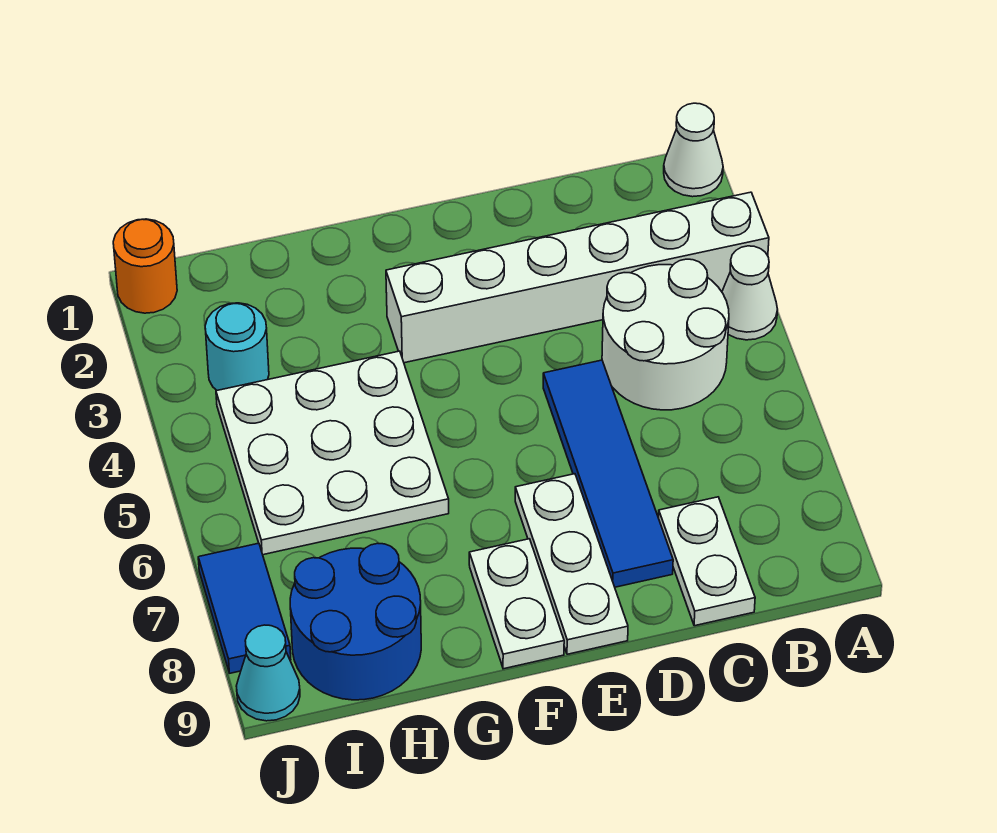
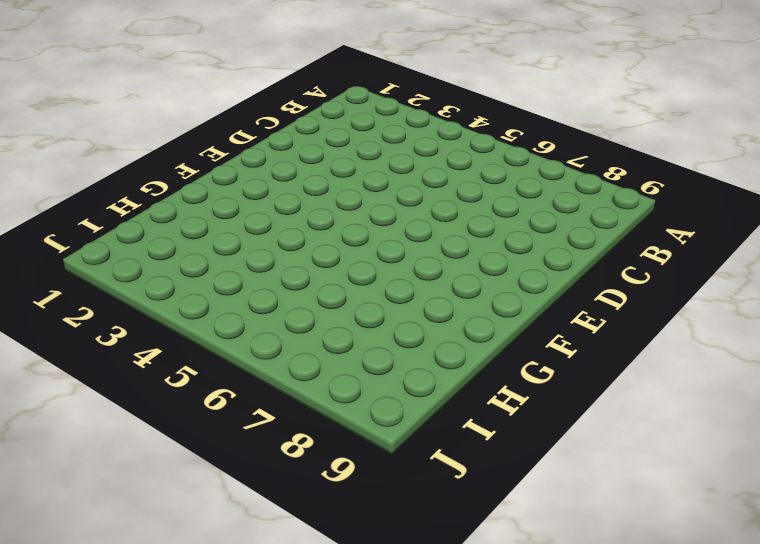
none -> white cone A1 level 1
none -> white brick A3:F3 level 1
none -> white cone A4 level 1

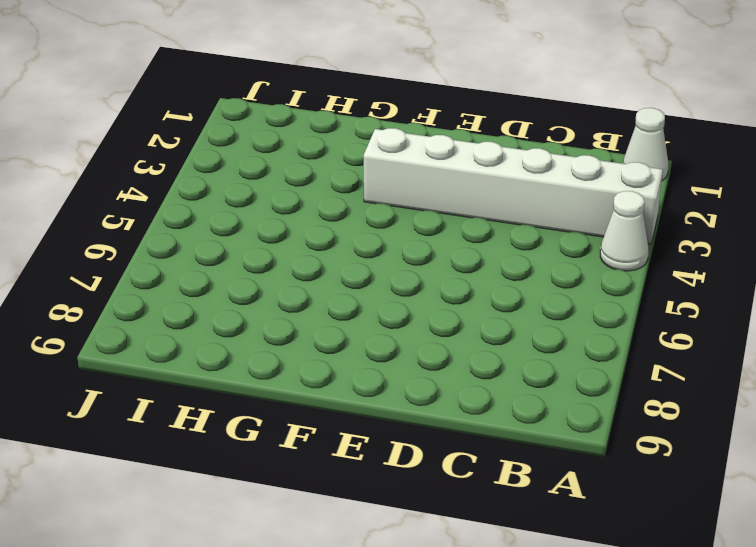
none -> white round brick B4:C5 level 1
none -> white plate C8:C9 level 1
none -> blue tile D5:D8 level 1

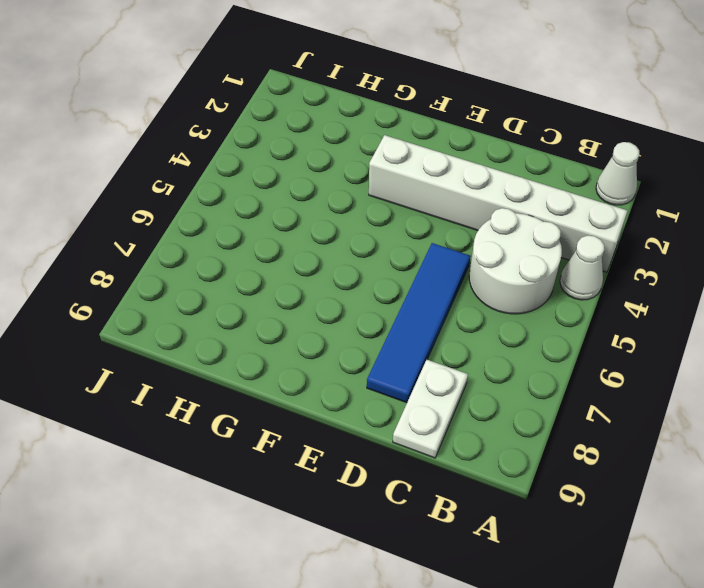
none -> white plate E7:E9 level 1
none -> white plate F8:F9 level 1
none -> white plate G4:I6 level 1

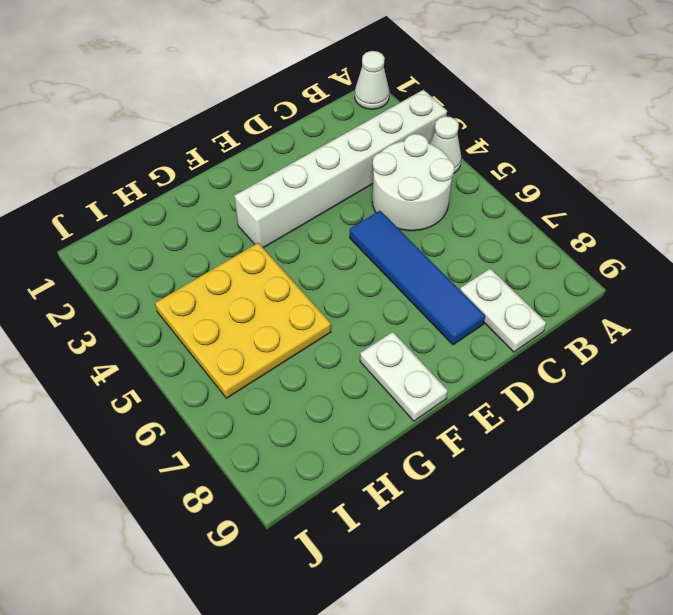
yellow plate G4:I6 level 1 -> white plate G4:I6 level 1
none -> white plate E7:E9 level 1
none -> blue round brick H8:I9 level 1
none -> cyan round brick I3 level 1

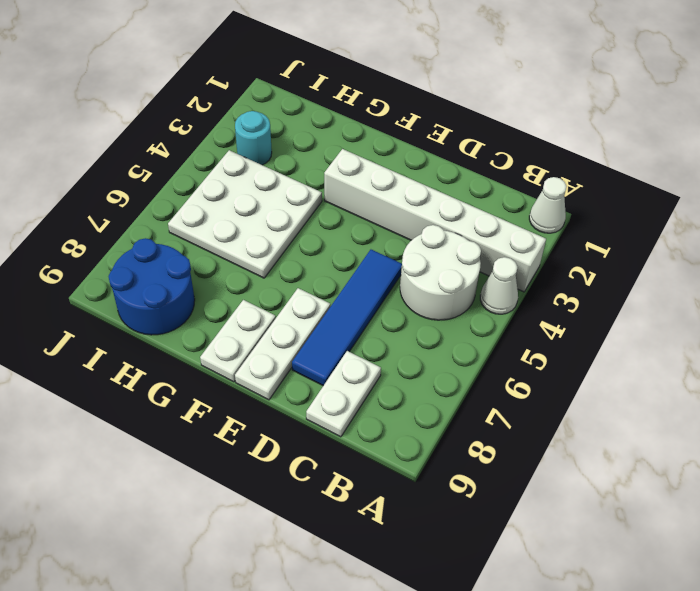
none -> orange round brick J1 level 1
none -> blue tile J7:J8 level 1
none -> cyan cone J9 level 1

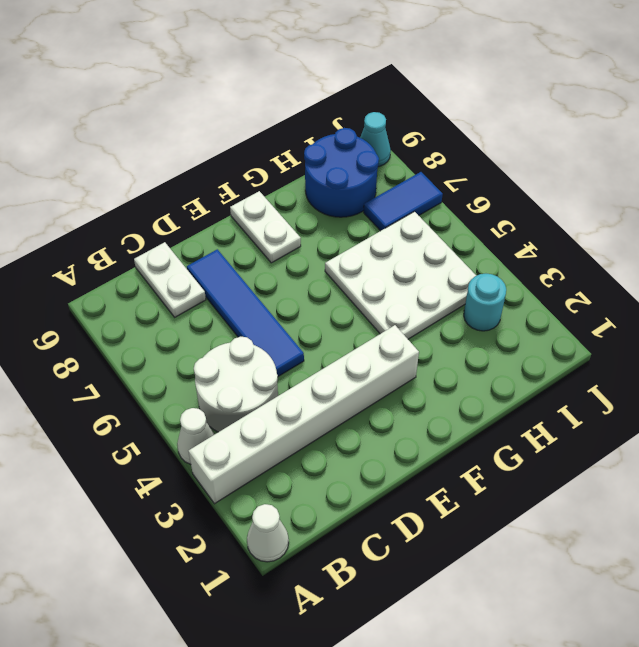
blue tile I7:J7 level 1 -> blue tile J7:J8 level 1
none -> white plate E7:E9 level 1
none -> orange round brick J1 level 1

